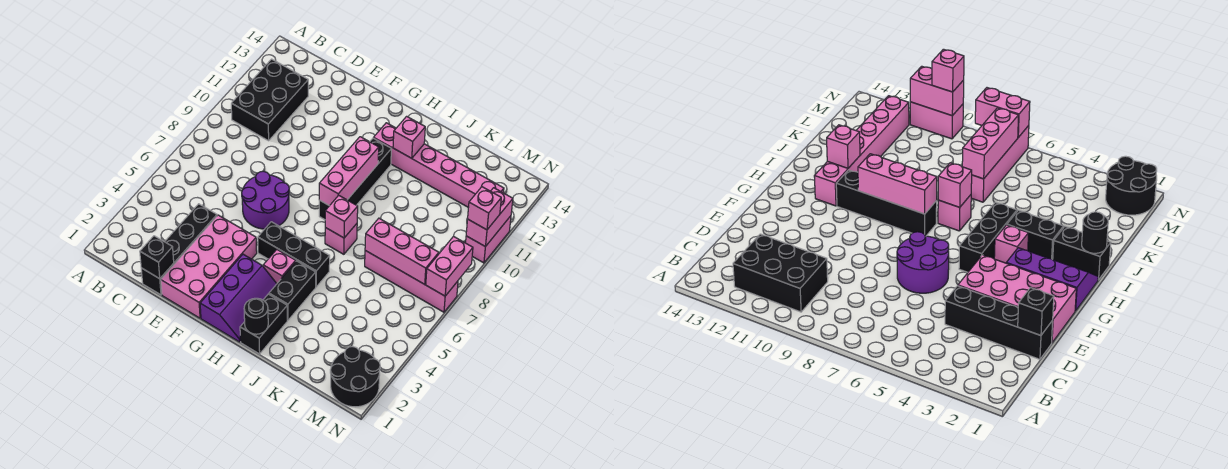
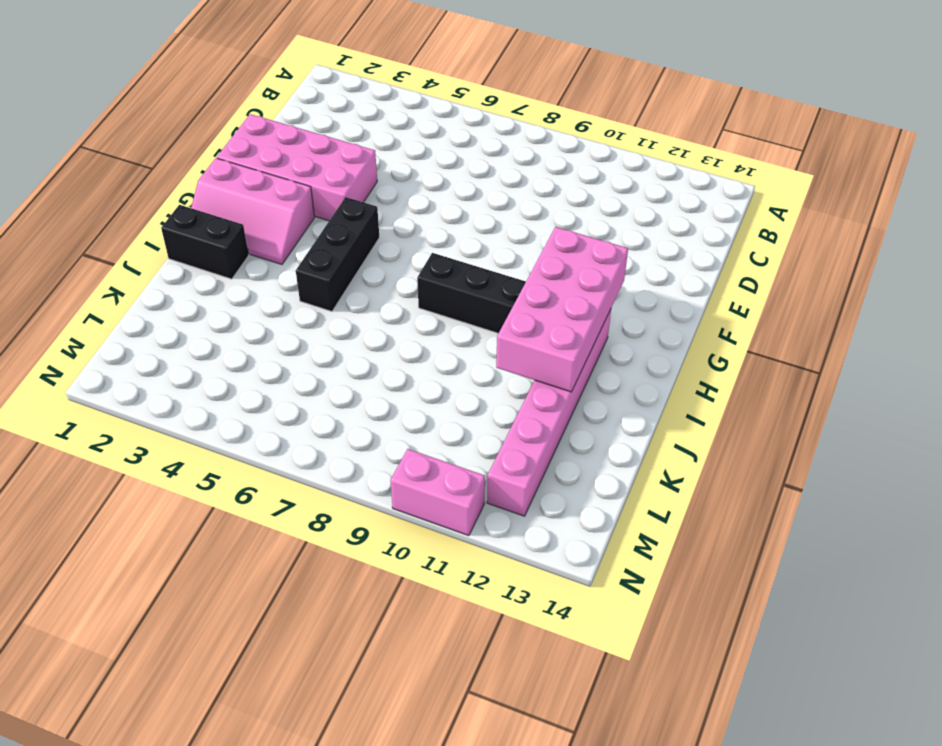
pink slope G1:H3 level 1 top G -> purple slope G1:H3 level 1 top G
pink brick G11:J12 level 2 -> pink brick I12 level 2
none -> black brick B10:C12 level 1
none -> black brick D1:D4 level 1
none -> purple round brick E6:F7 level 1

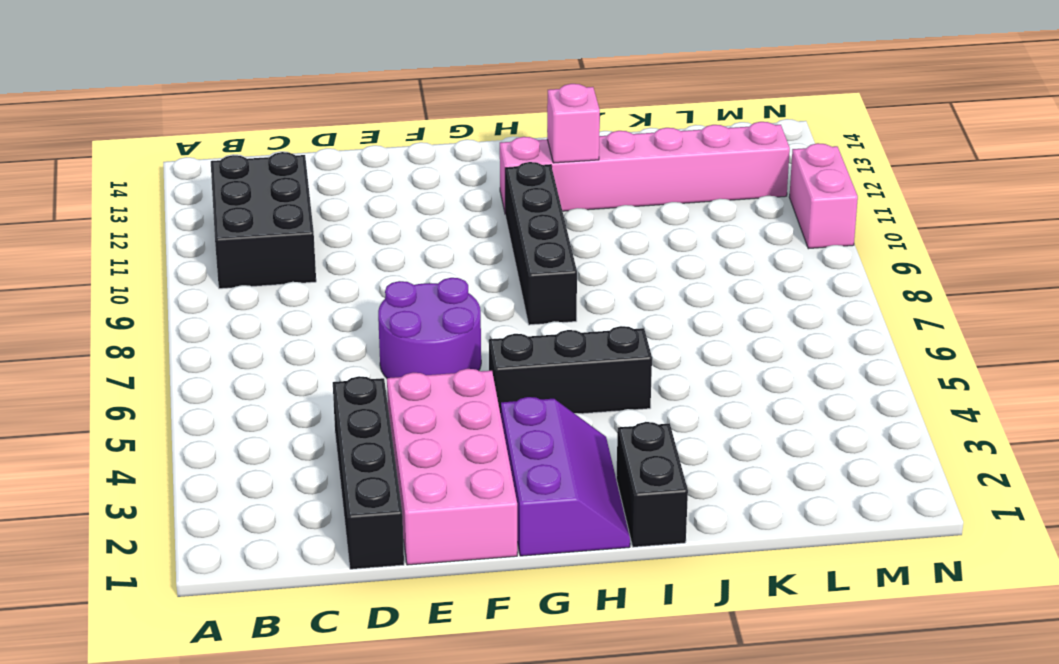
none -> pink brick H4 level 1
none -> black brick I3:I4 level 1
none -> pink brick I7 level 1

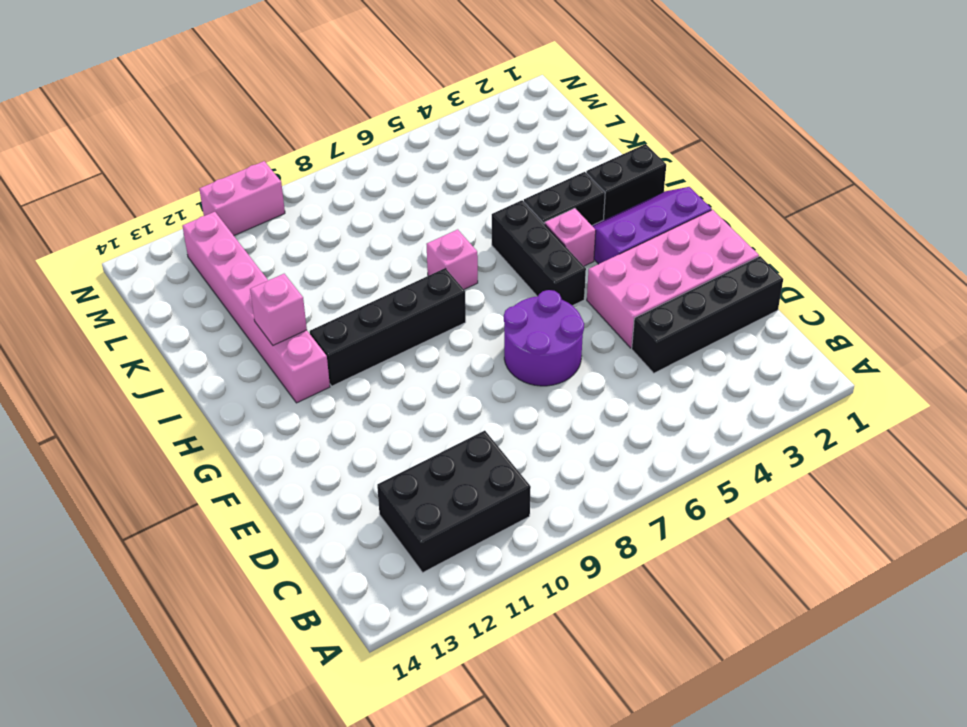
none -> pink brick K7:N7 level 1
none -> black round brick M1:N2 level 1
none -> black brick D1 level 2

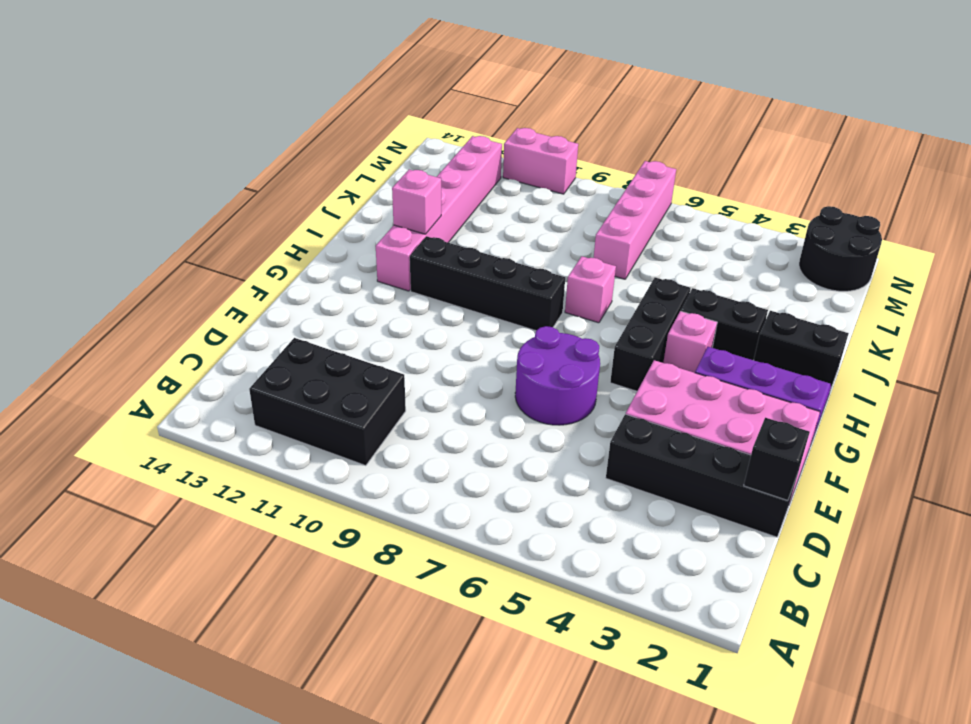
none -> pink brick H8:H10 level 2
none -> black round brick I1 level 2
none -> pink brick I7 level 2

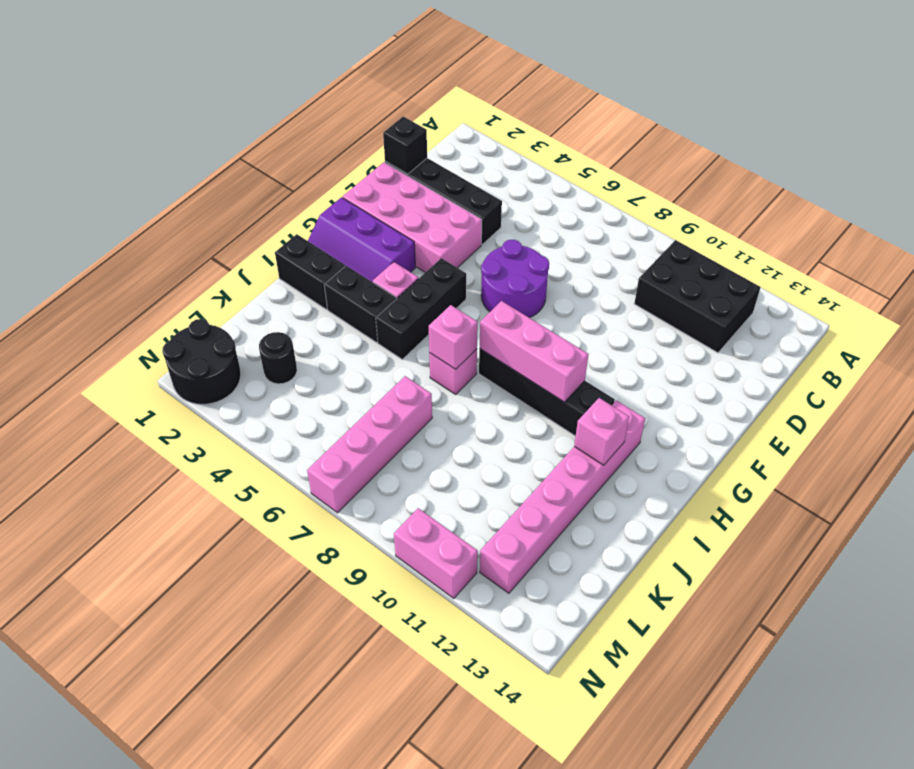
black round brick L3 level 1 -> black round brick I1 level 2
none -> pink brick K7:M7 level 2
none -> pink brick N7:N8 level 2
none -> pink brick N10:N11 level 2

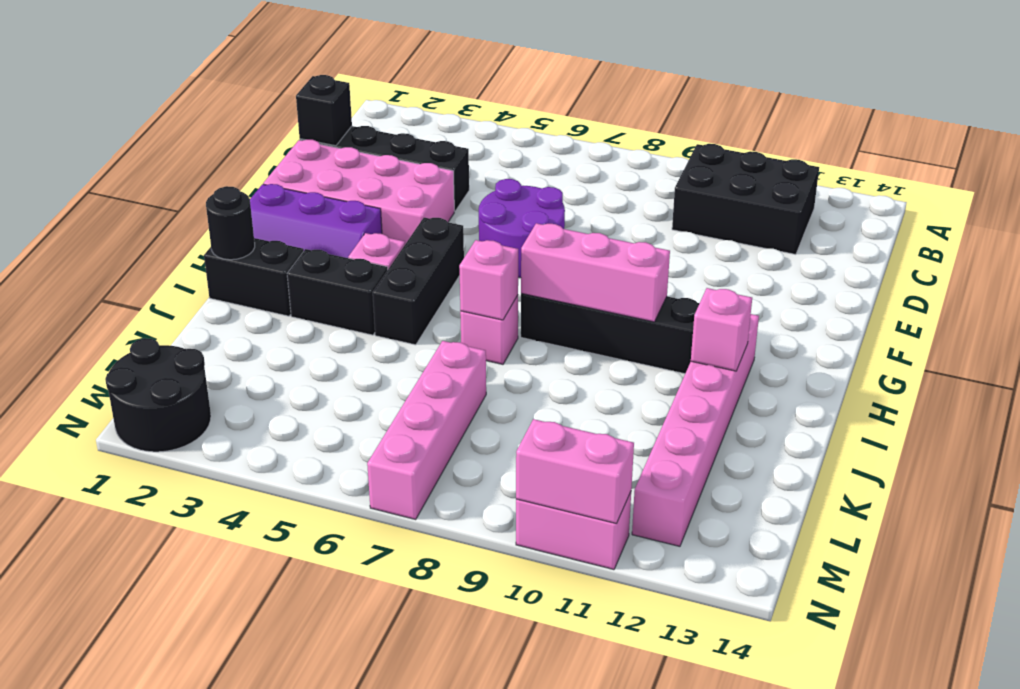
none -> pink brick K7:M7 level 2
none -> pink brick N7:N8 level 2
none -> pink brick N10 level 3

